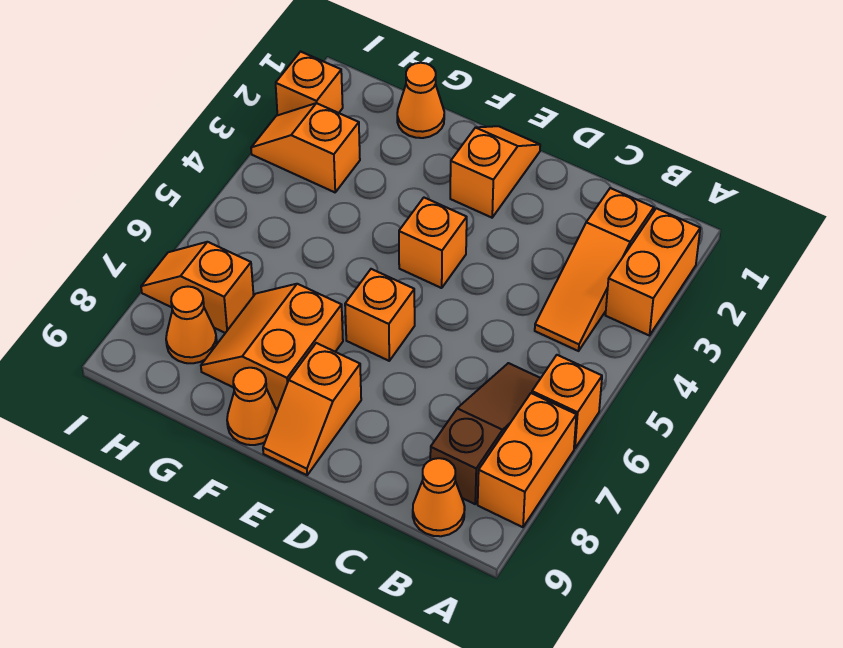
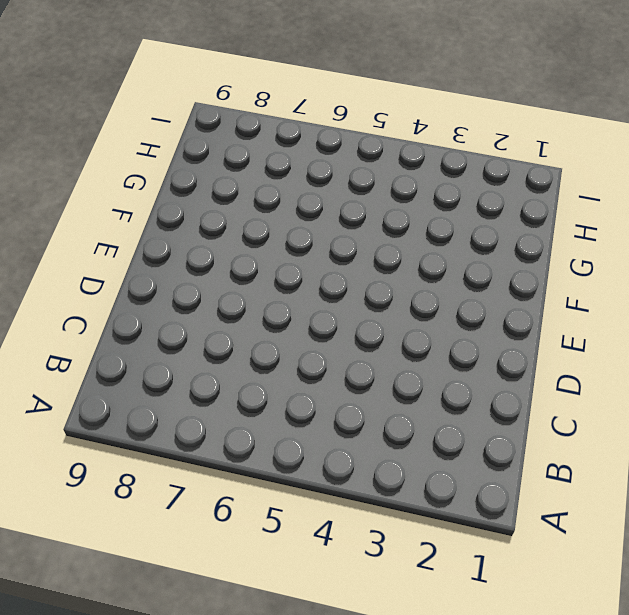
none -> orange brick A2:A3 level 1
none -> orange brick A6 level 1
none -> orange brick A7:A8 level 1

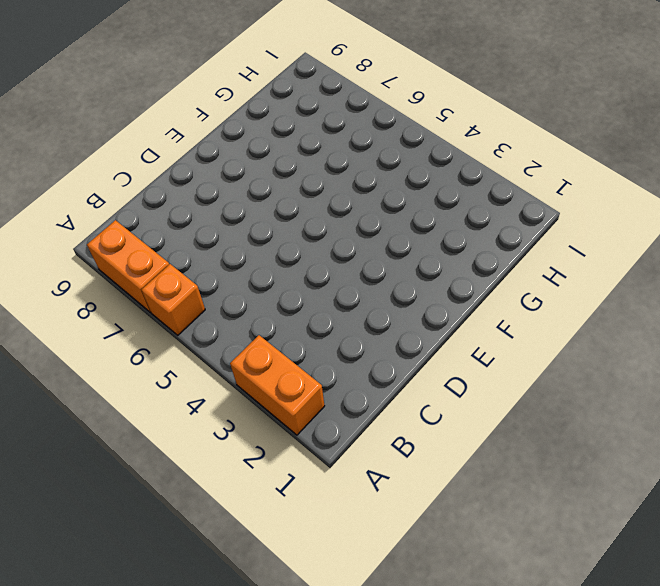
none -> orange slope B2:B4 level 1 top 2
none -> brown slope B6:B8 level 1 top 8
none -> orange cone B9 level 1

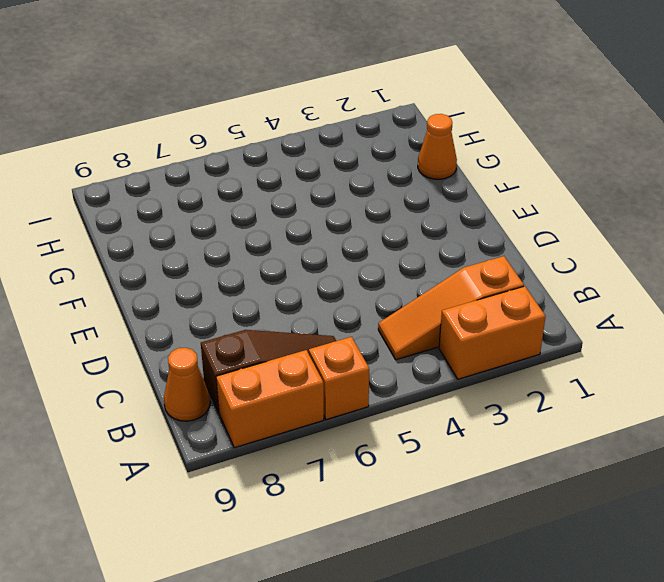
none -> orange slope E1:E2 level 1 top 2
none -> orange brick E4 level 1
none -> orange brick E6 level 1

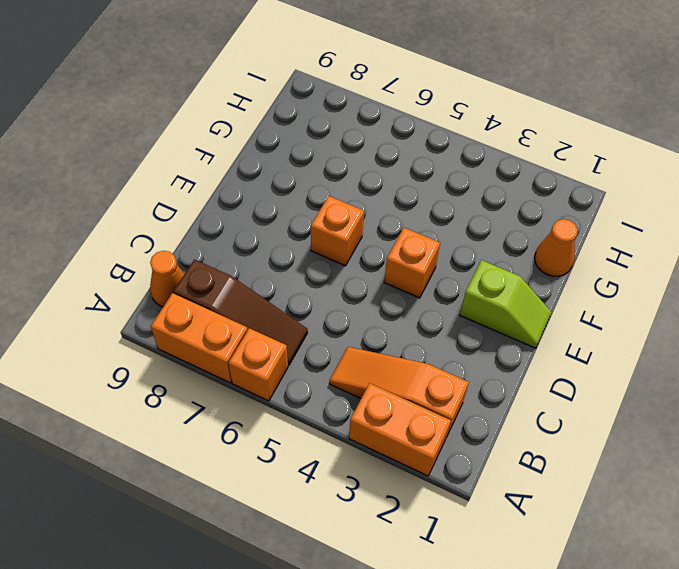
lime slope E1:E2 level 1 top 2 -> orange slope E1:E2 level 1 top 2
none -> orange slope E8:E9 level 1 top 8
none -> orange slope F7:G8 level 1 top F
none -> orange cone F9 level 1

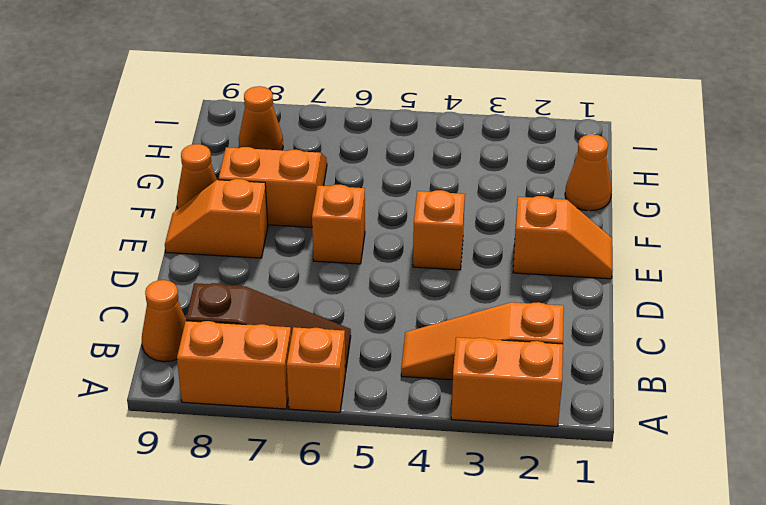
none -> orange slope H3:I3 level 1 top H
none -> orange slope H7:I7 level 1 top H
none -> orange brick I2 level 1

